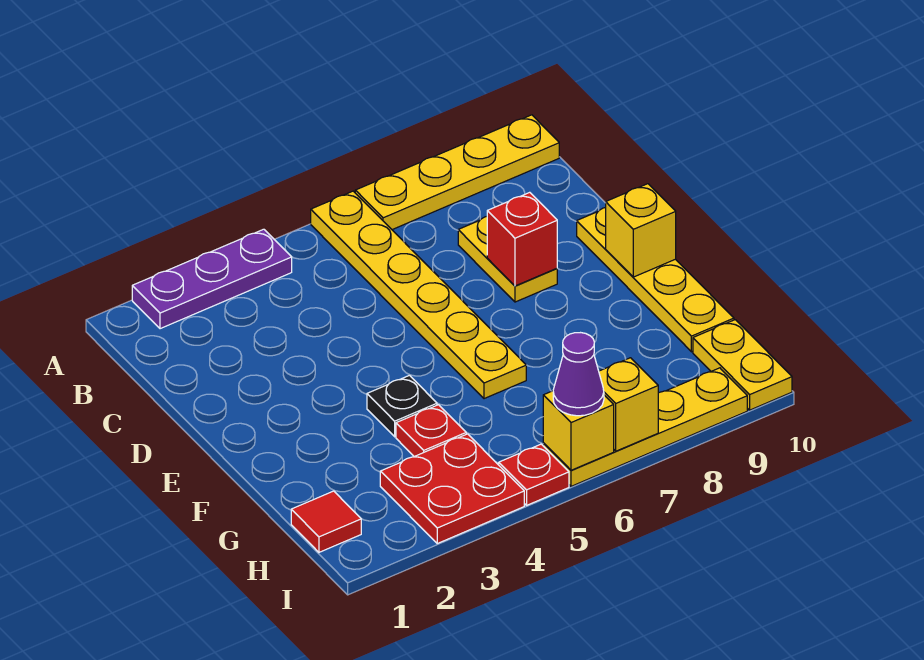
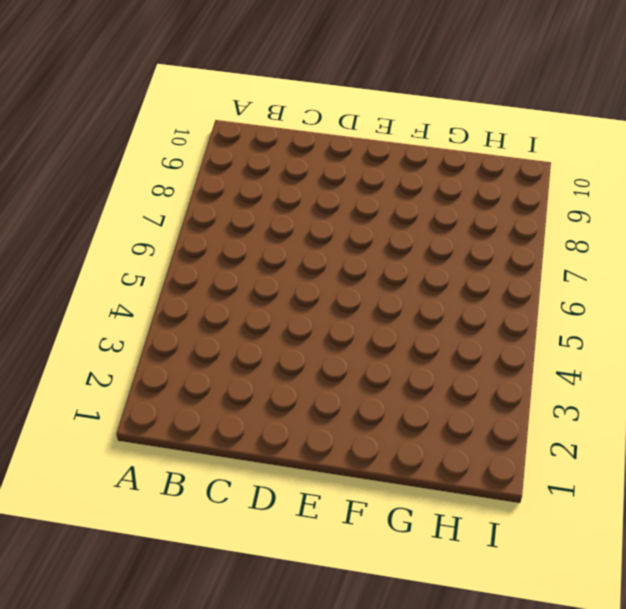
none -> purple plate A2:A4 level 1
none -> yellow plate A6:F6 level 1
none -> yellow plate A7:A10 level 1

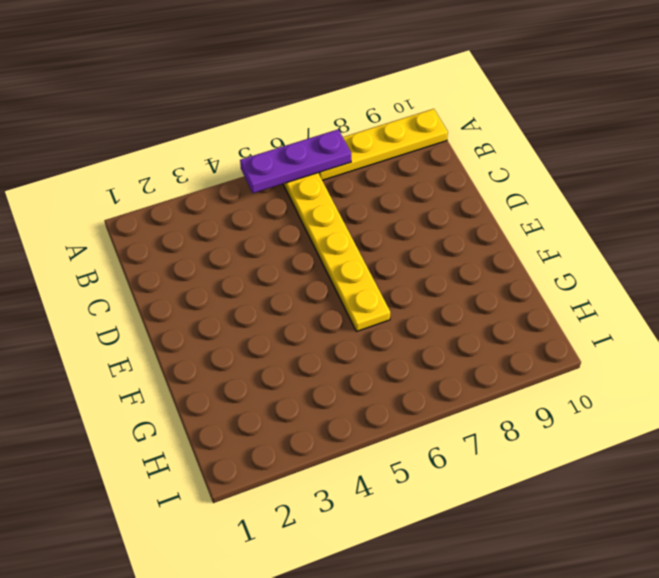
purple plate A5:A7 level 2 -> purple plate A2:A4 level 1
none -> yellow plate C8:D8 level 1
none -> yellow plate D10:G10 level 1
none -> black plate F4 level 1

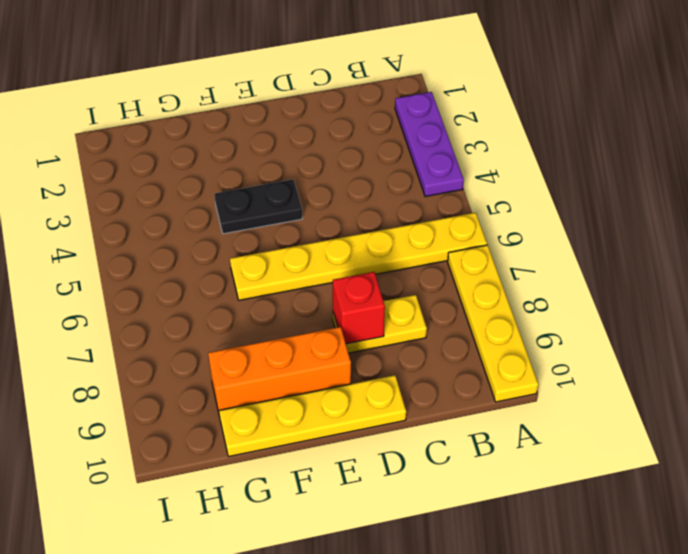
black plate E4:F4 level 1 -> black plate F4 level 1
orange brick E9:G9 level 1 -> none
none -> red plate G4 level 1
none -> red tile H1 level 1
none -> red plate H3:I4 level 1

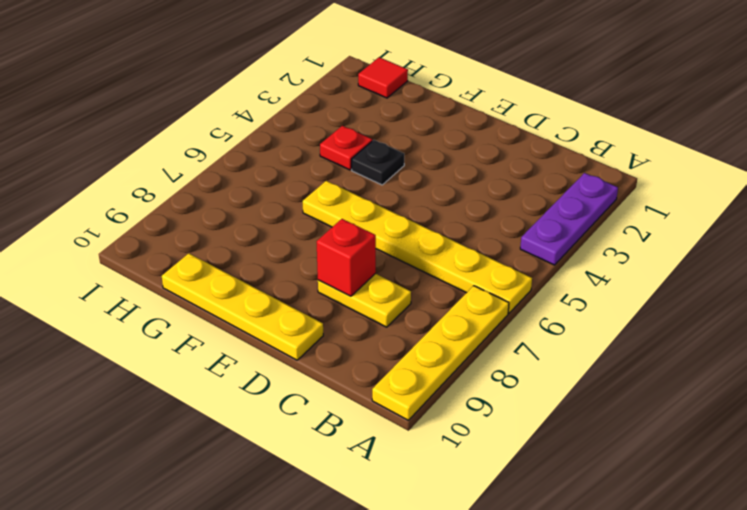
none -> red plate H3:I4 level 1
none -> yellow plate H10:I10 level 1
none -> red plate I5 level 1

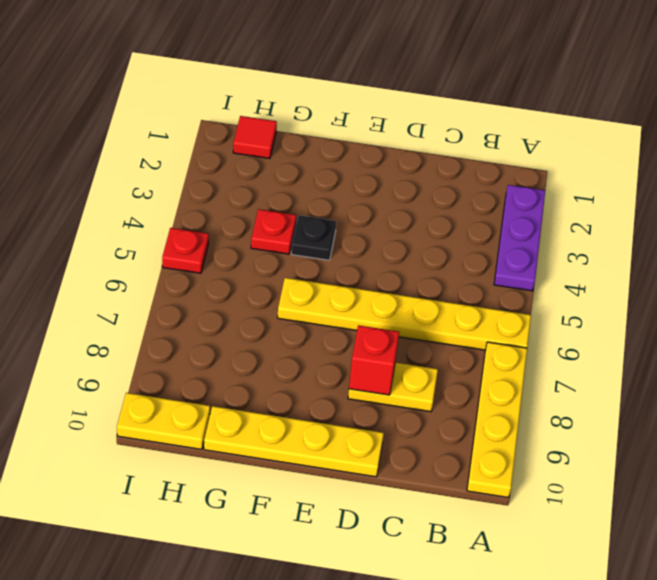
none -> red plate H3:I4 level 1
none -> yellow plate I6:I9 level 1
none -> yellow brick E10 level 2

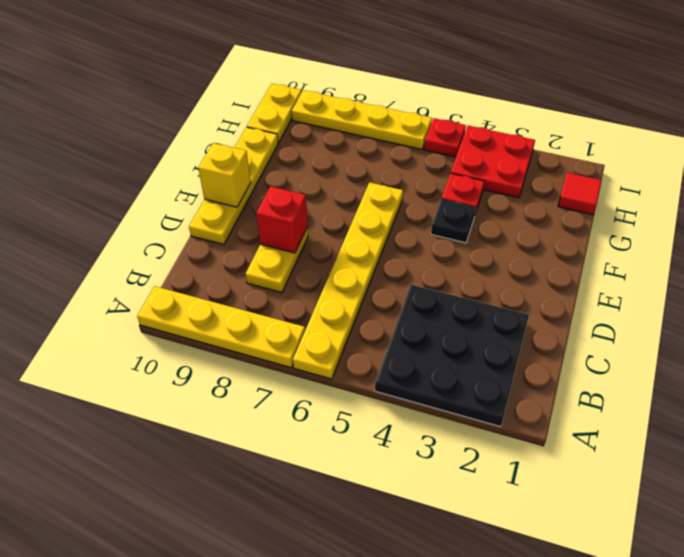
black plate A2:C4 level 1 -> purple plate A2:A4 level 1
none -> yellow brick I6 level 2
none -> yellow brick I7 level 2
none -> purple cone I6 level 3

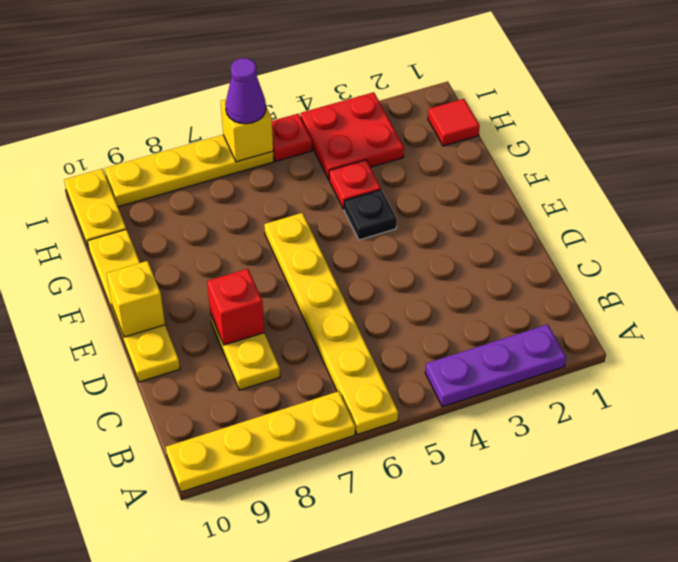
none -> yellow brick I7 level 2

